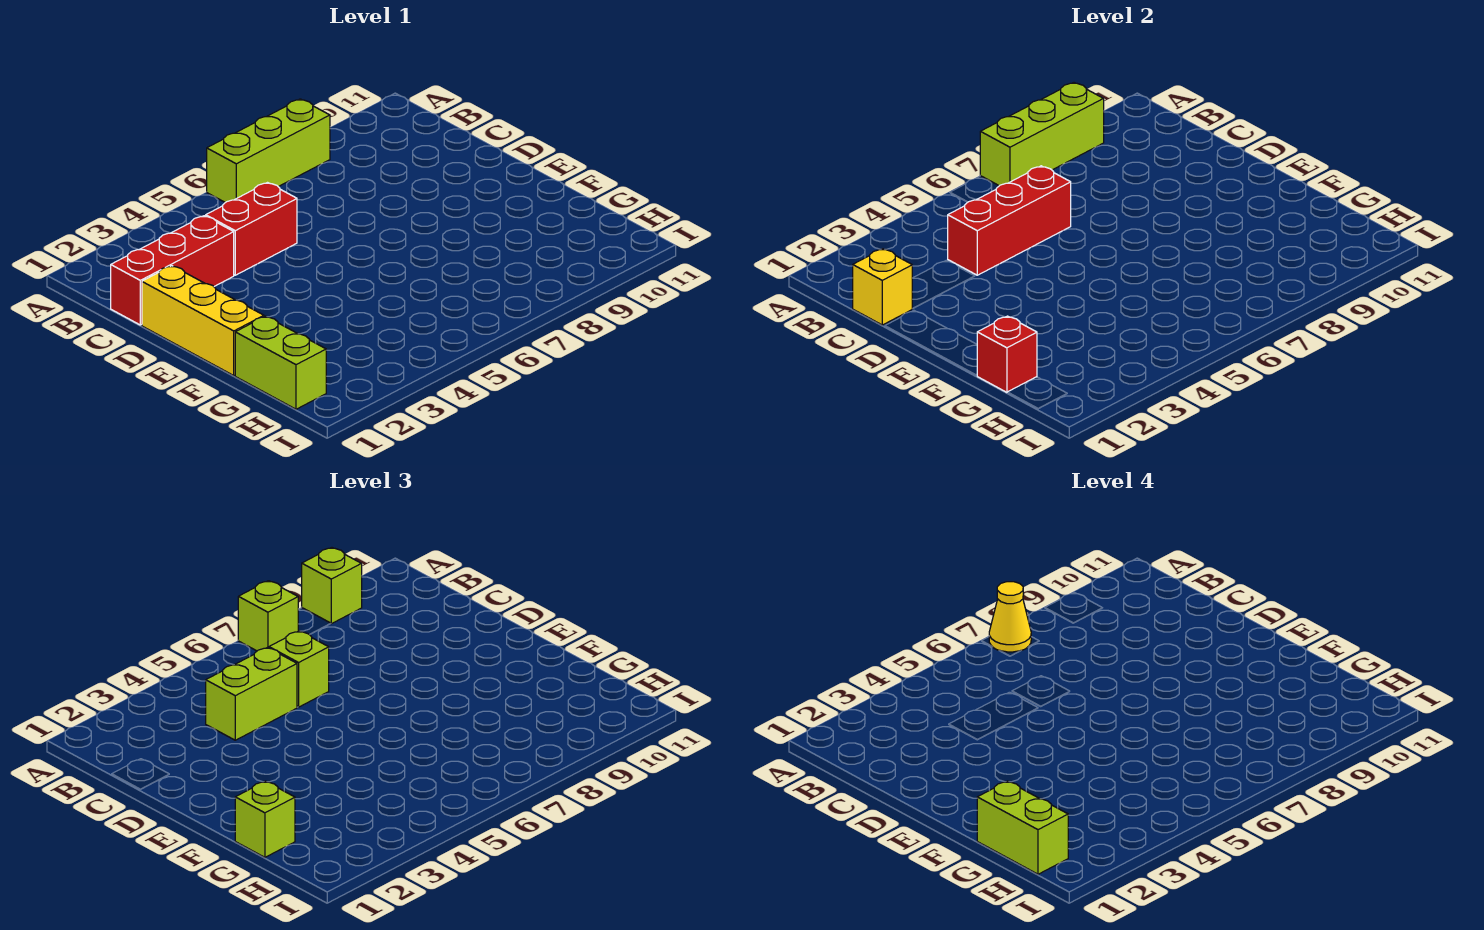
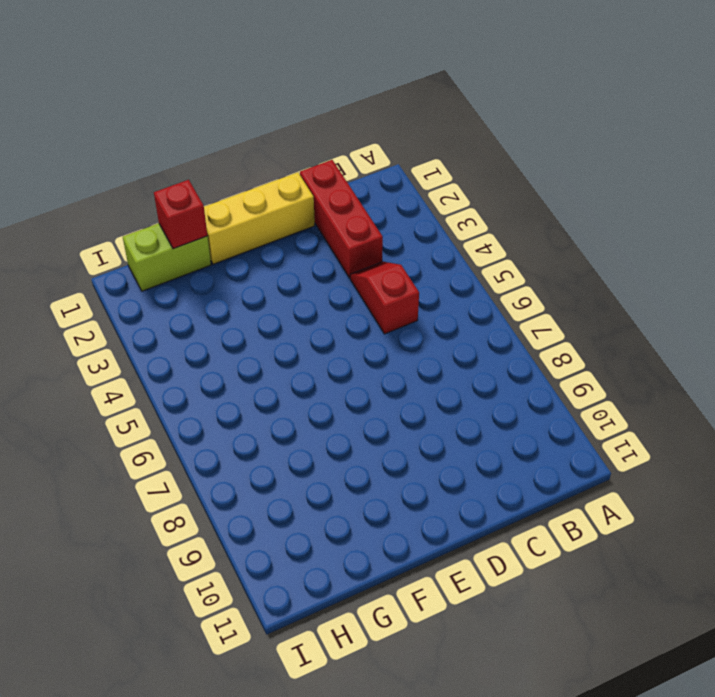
red slope C4:C5 level 1 top 5 -> red brick C4:C5 level 1
none -> lime brick A6:A8 level 1
none -> lime brick A7:A9 level 2
none -> yellow brick C1 level 2

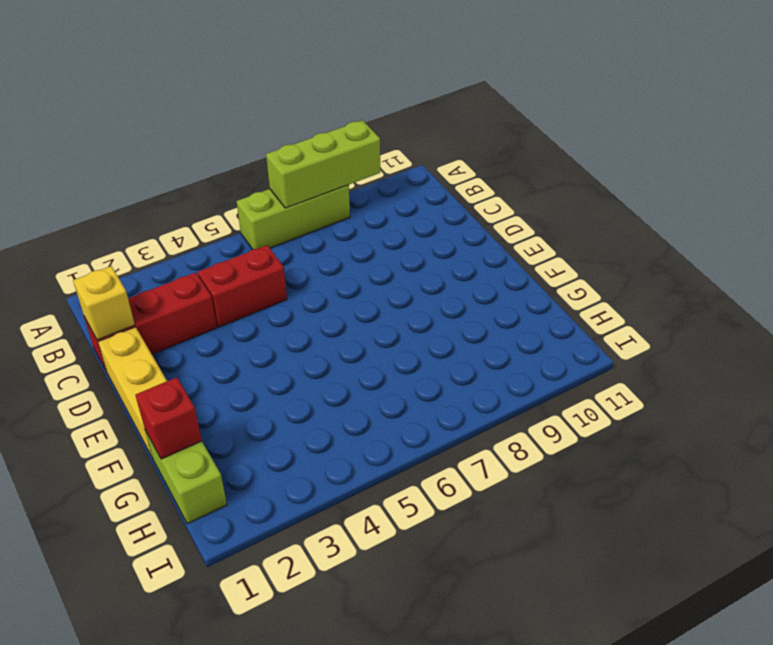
none -> red brick C4:C6 level 2
none -> lime brick A7 level 3
none -> lime brick A9 level 3

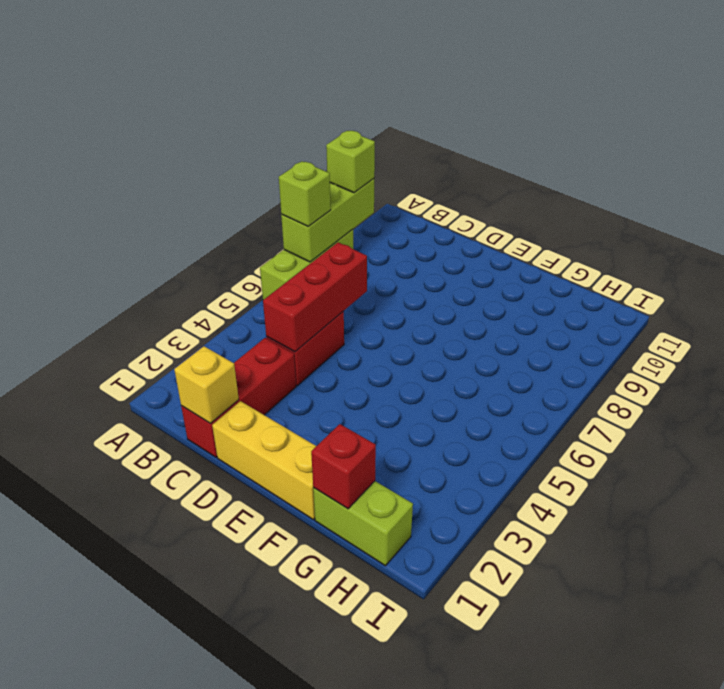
none -> lime brick C4:C5 level 3
none -> lime brick C6 level 3
none -> lime brick G1 level 3

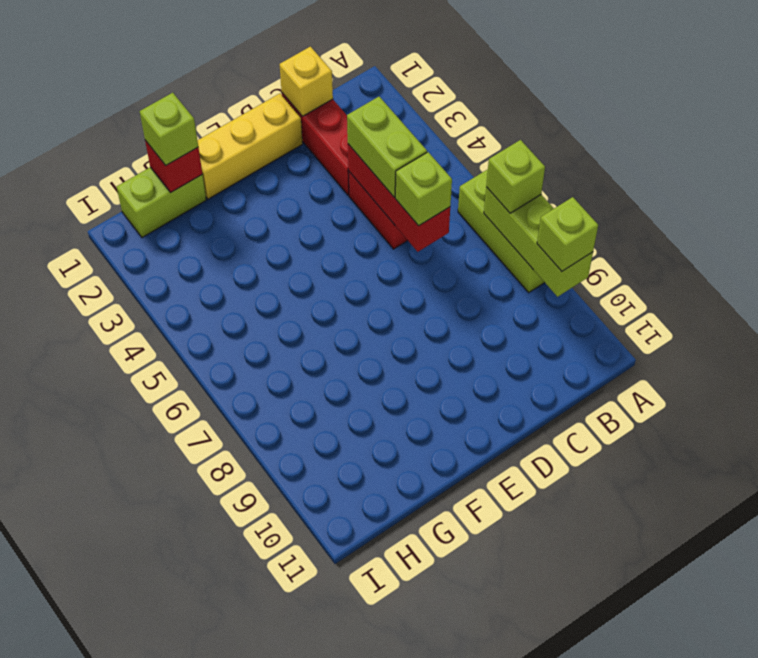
none -> yellow cone A7 level 4
none -> lime brick G1:H1 level 4

